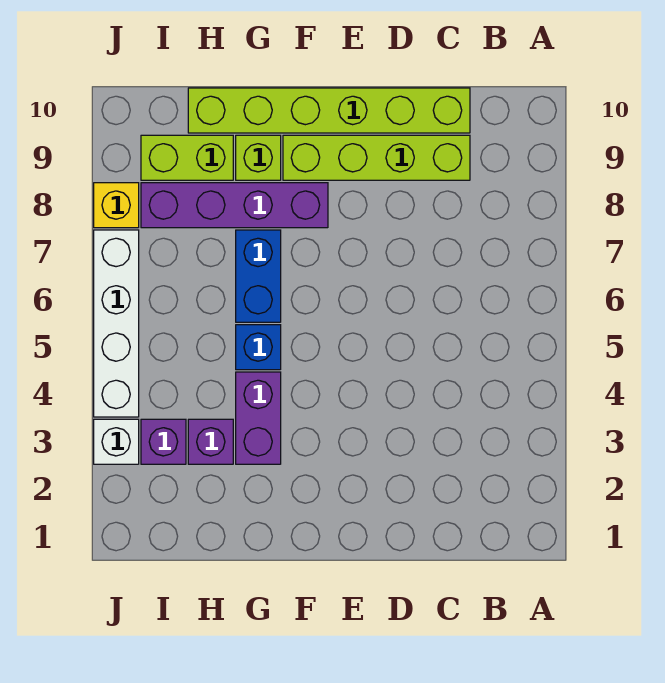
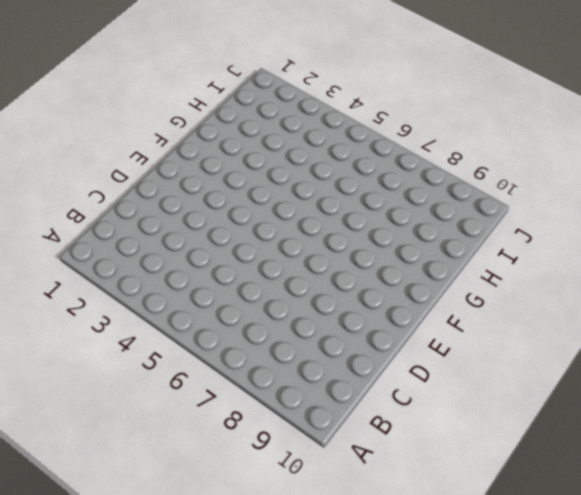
none -> lime brick C9:F9 level 1
none -> lime brick C10:H10 level 1
none -> purple brick F8:I8 level 1

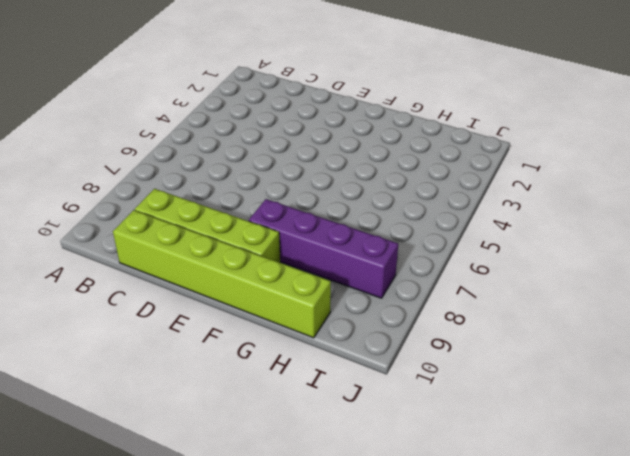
none -> purple brick G3:G4 level 1
none -> blue brick G5 level 1
none -> blue brick G6:G7 level 1

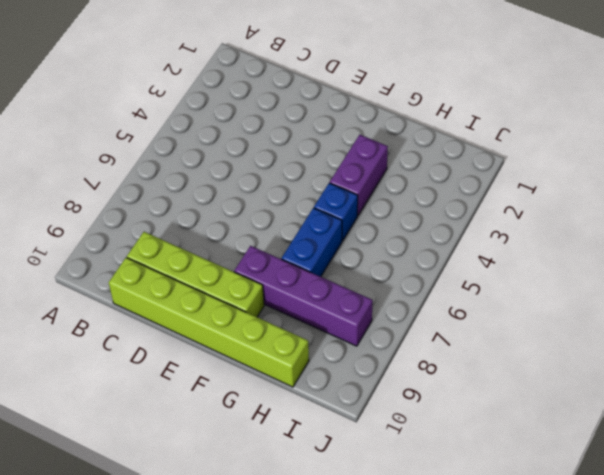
none -> lime brick G9 level 1
none -> purple brick H3 level 1
none -> lime brick H9:I9 level 1

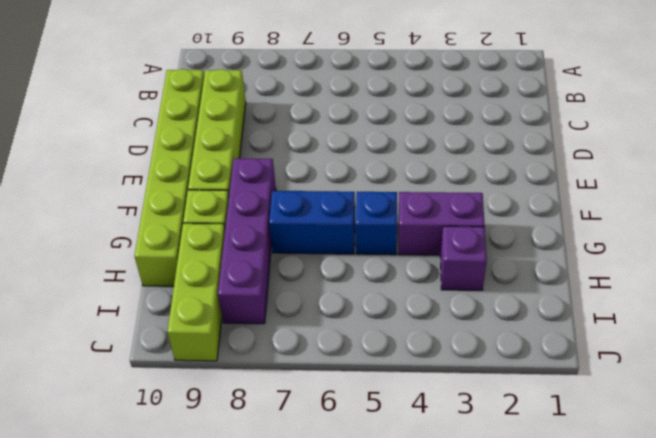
lime brick H9:J9 level 1 -> lime brick H9:I9 level 1
none -> purple brick I3 level 1
none -> white brick J3 level 1
none -> white brick J4:J7 level 1

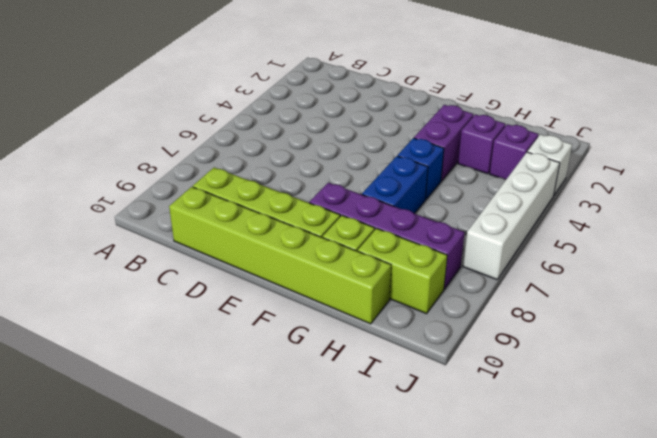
none -> yellow brick J8 level 1

